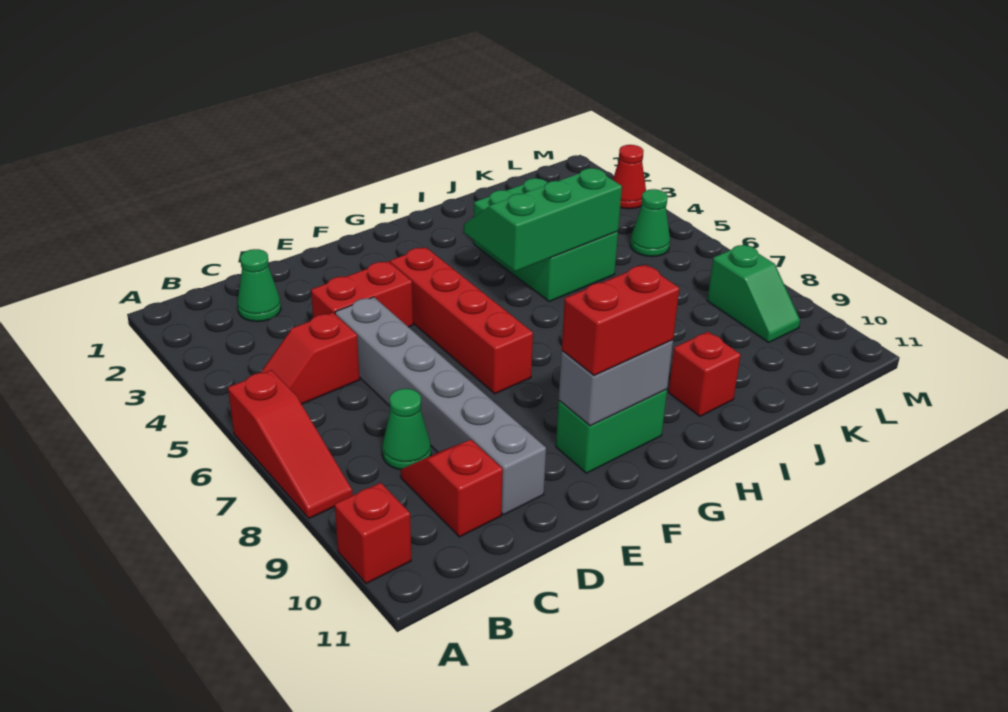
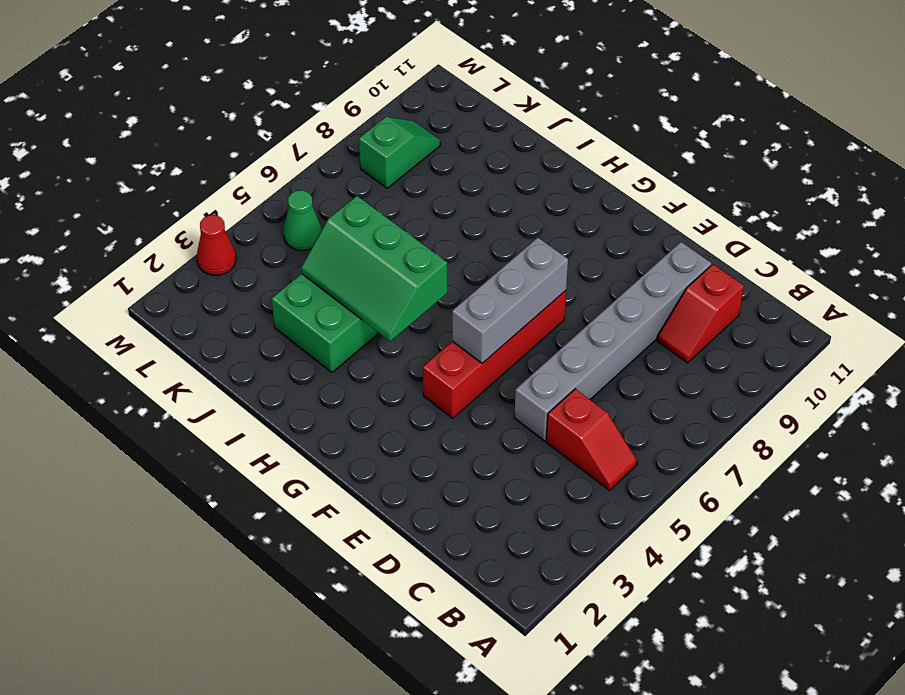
grey brick F5:F7 level 2 -> none
none -> red slope A6:A8 level 1 top 6
none -> red brick A10 level 1
none -> green cone C2 level 1

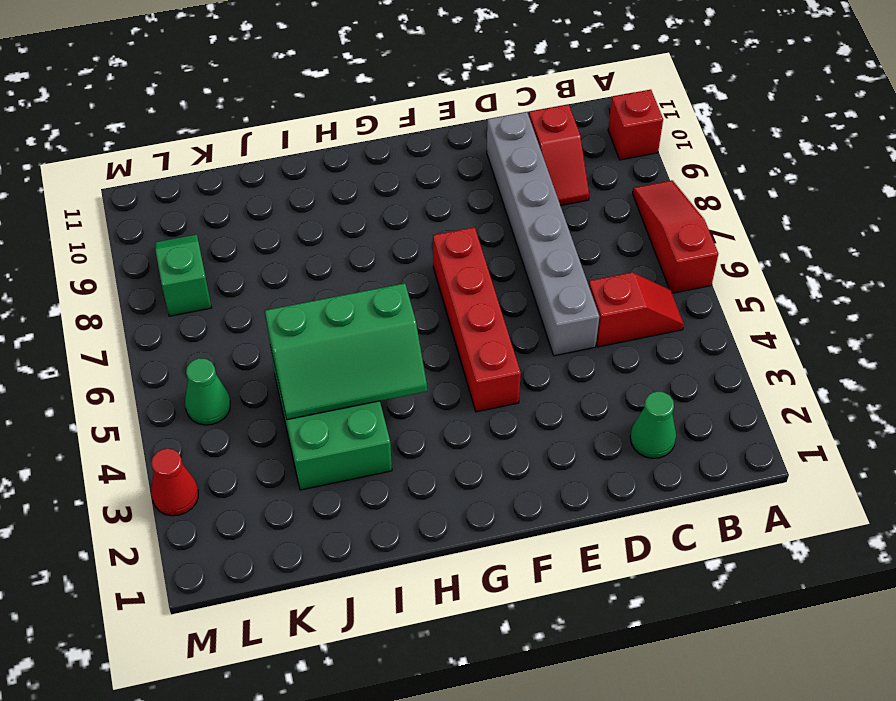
none -> green cone C8 level 1
none -> red brick D4:E4 level 1
none -> green brick F10:G10 level 1

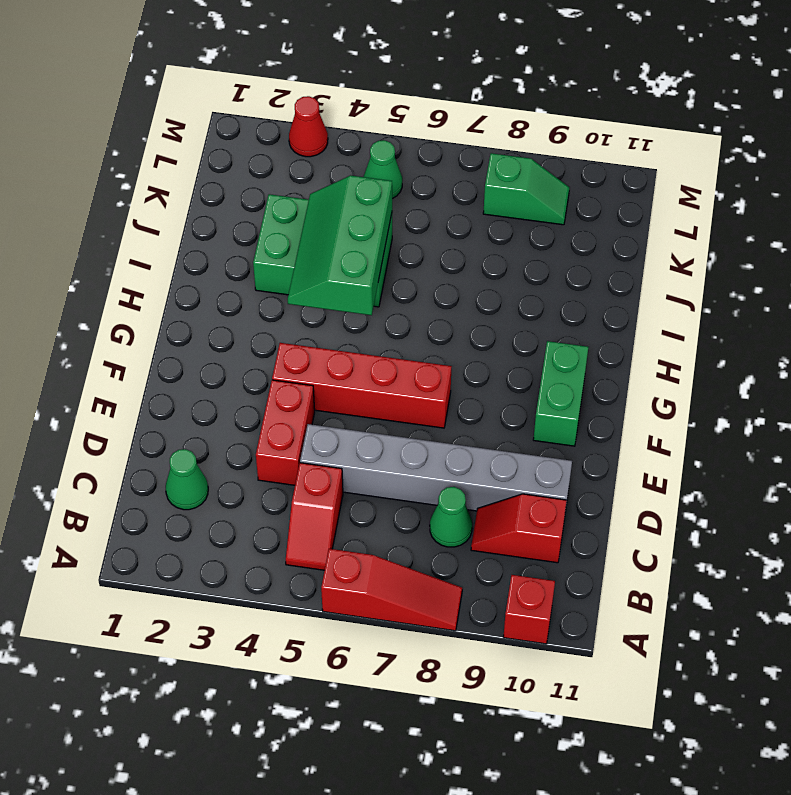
none -> red brick I10 level 1
none -> grey brick F10:G10 level 2
none -> red brick F10:G10 level 3

